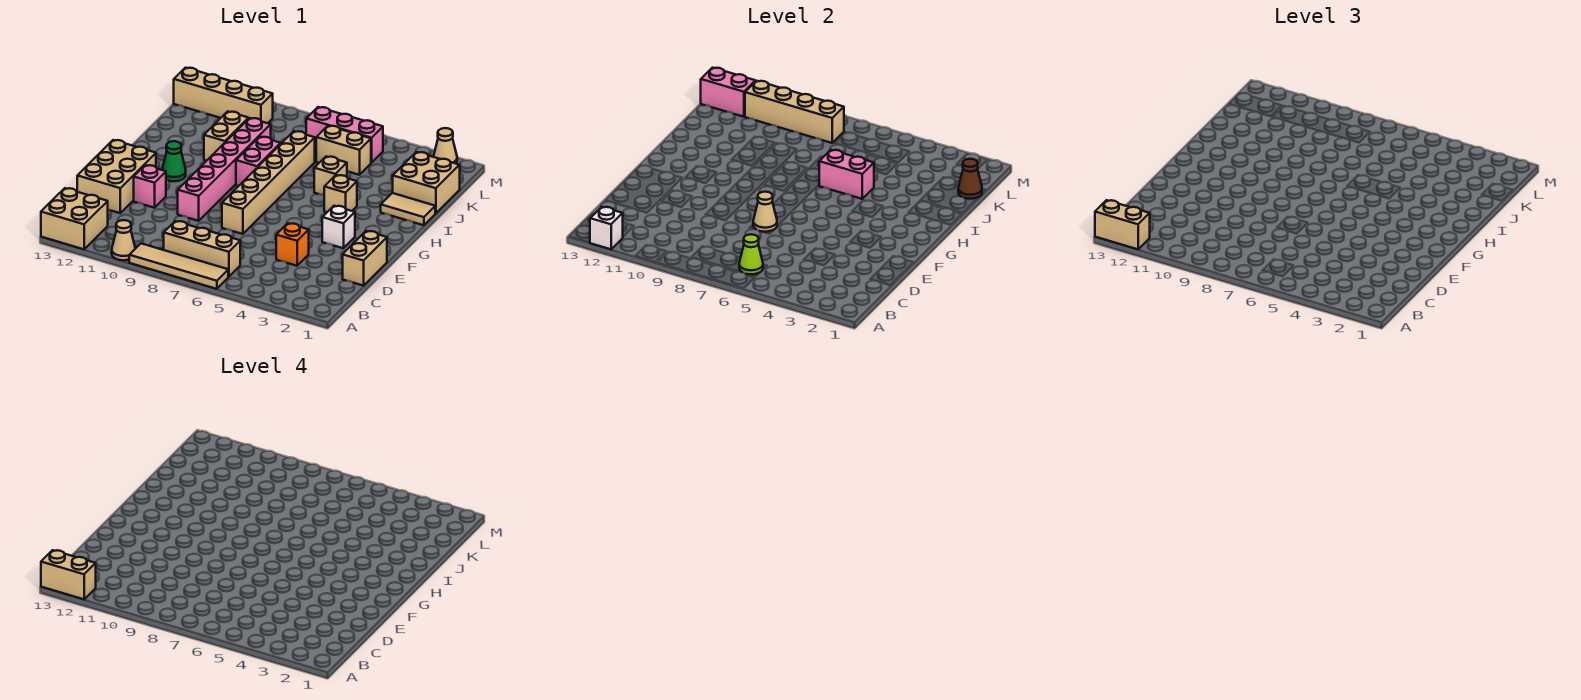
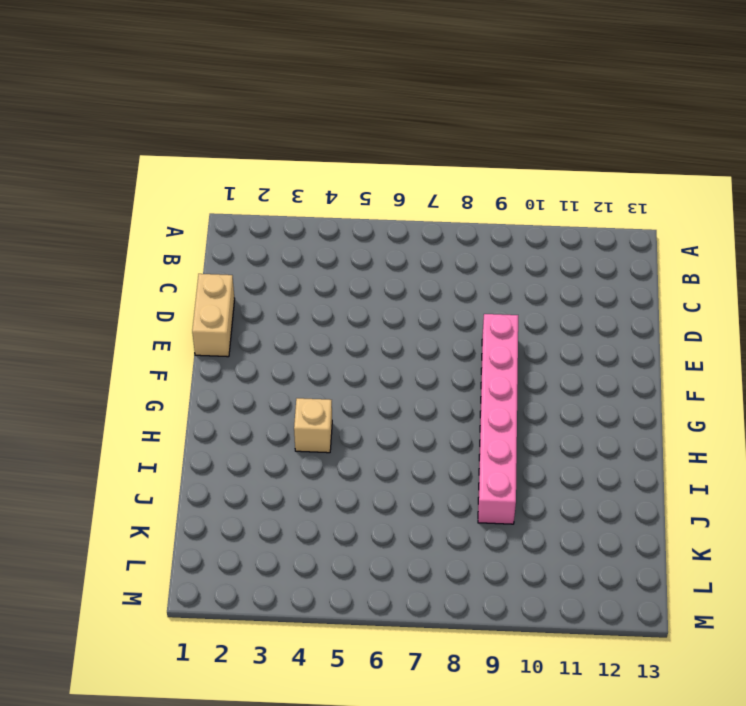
none -> tan tile A6:A9 level 1
none -> tan cone A10 level 1
none -> tan brick A12:B13 level 1
none -> tan brick B6:B8 level 1

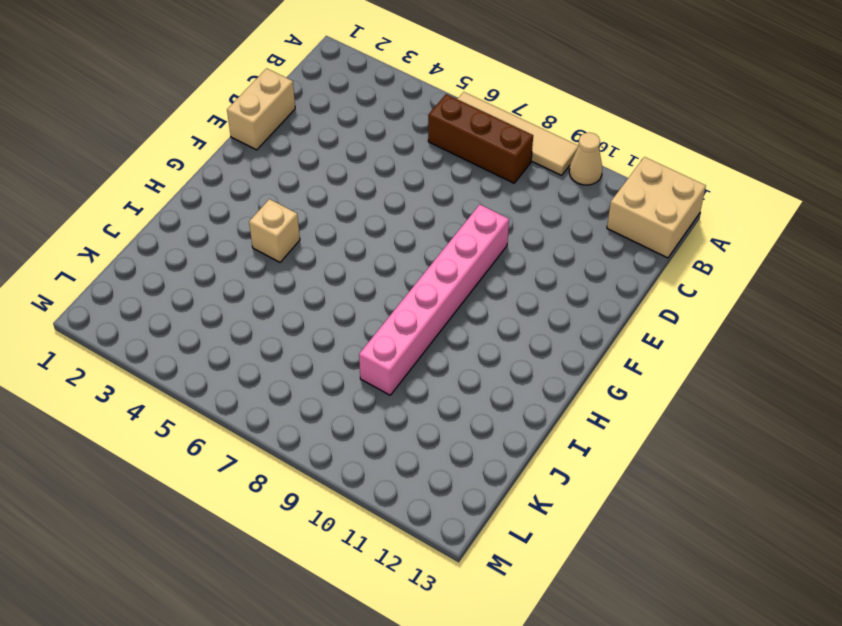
brown brick B6:B8 level 1 -> tan brick B6:B8 level 1
none -> orange brick D4 level 1
none -> tan brick D12:F13 level 1
none -> tan brick E7:J7 level 1
none -> pink brick E11 level 1

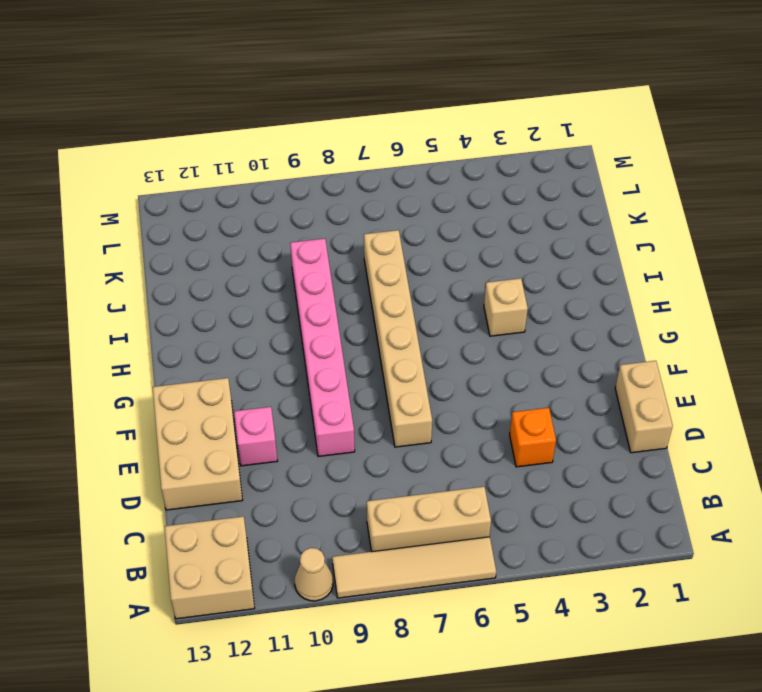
none -> white brick F3 level 1
none -> green cone G11 level 1
none -> pink brick H8:I8 level 1
none -> tan tile I1:I2 level 1

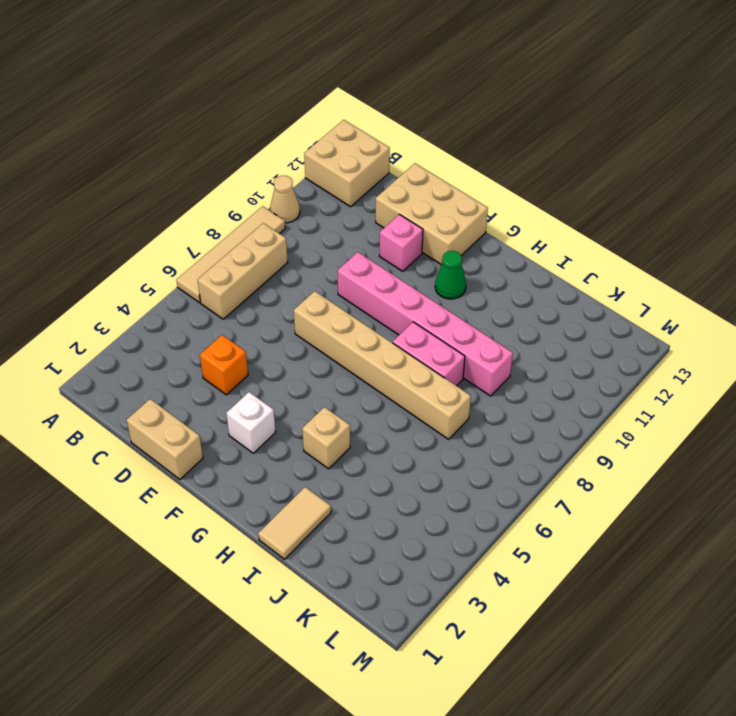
none -> tan brick I5 level 1
none -> tan brick I10:J10 level 1
none -> tan brick J1:K2 level 1
none -> tan brick K5:K6 level 1

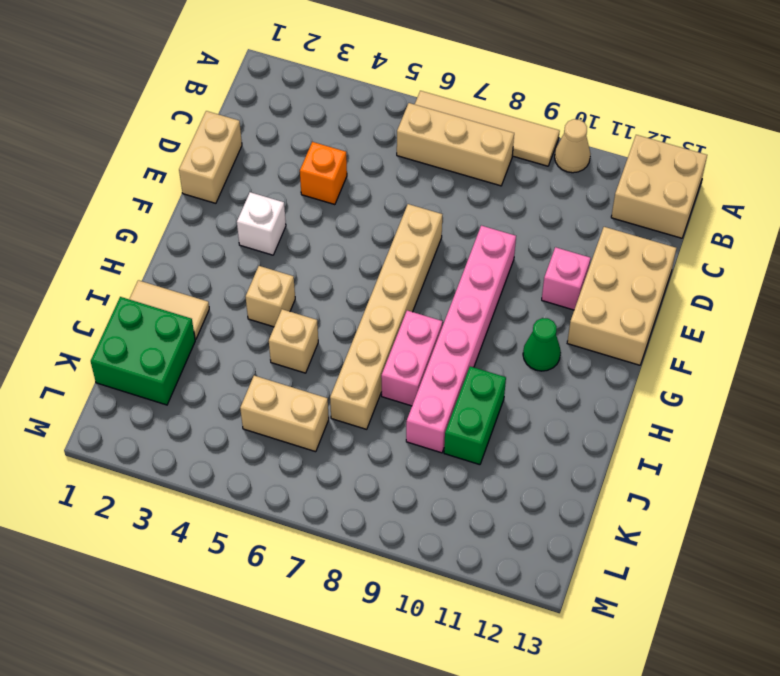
green brick I10:J10 level 1 -> tan brick I10:J10 level 1
green brick J1:K2 level 1 -> tan brick J1:K2 level 1
none -> pink brick L5:L7 level 1
none -> tan brick L10:L13 level 1
none -> tan cone M2 level 1
none -> white brick A12 level 2

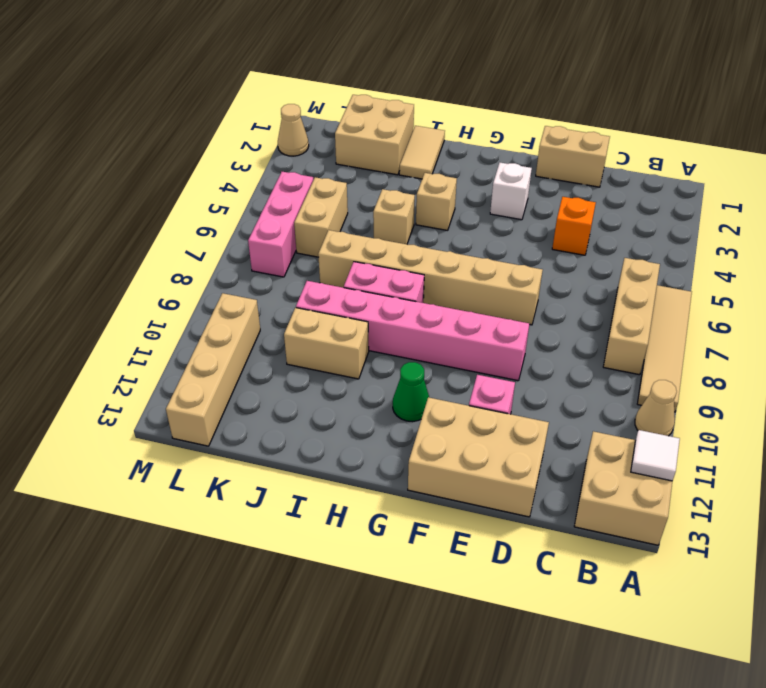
white tile A12 level 2 -> white brick A12 level 2
none -> lime cone B6 level 2
none -> tan cone E7 level 2
none -> pink brick I5:I6 level 2
none -> brown cone K1 level 2

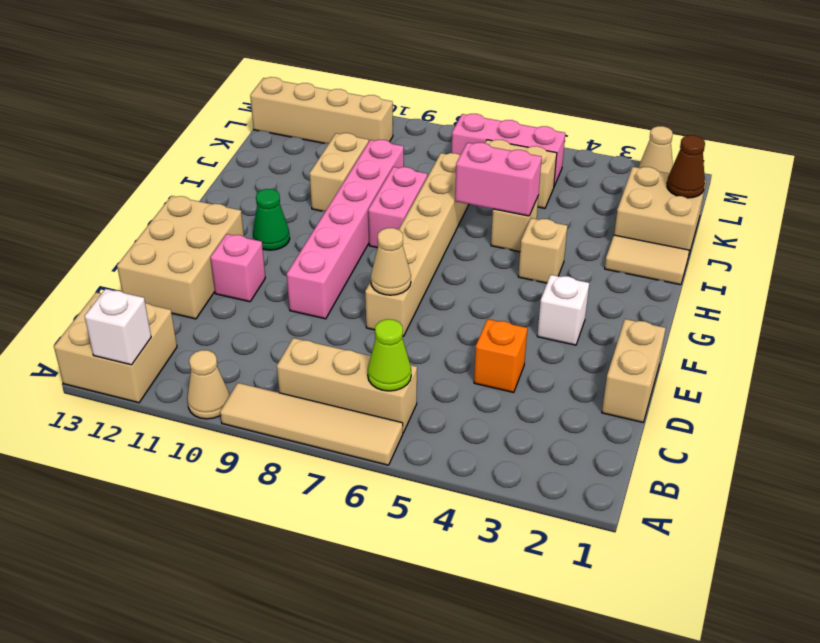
none -> tan brick L8:L11 level 2
none -> pink brick L12:L13 level 2
none -> tan brick A12:A13 level 3
none -> tan brick A12:A13 level 4

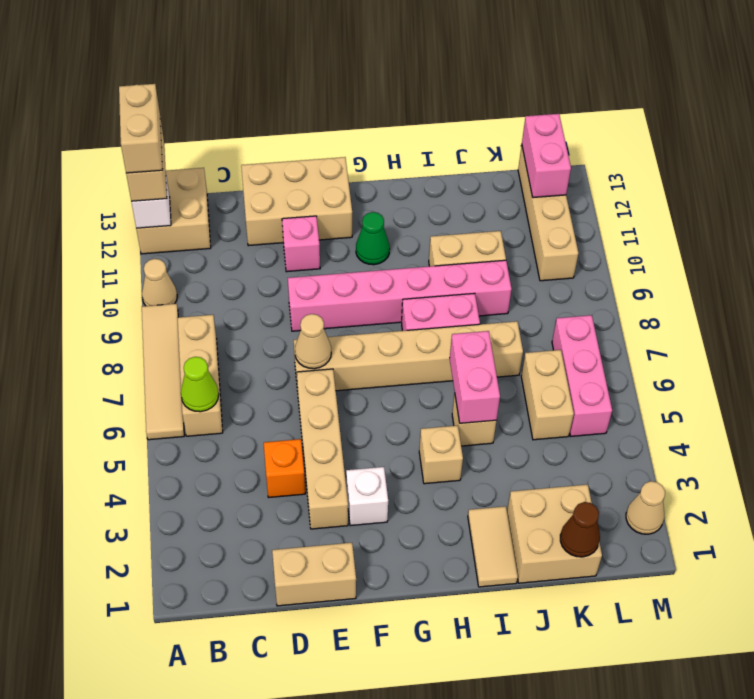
tan brick E3:E6 level 1 -> tan brick L8:L11 level 2

